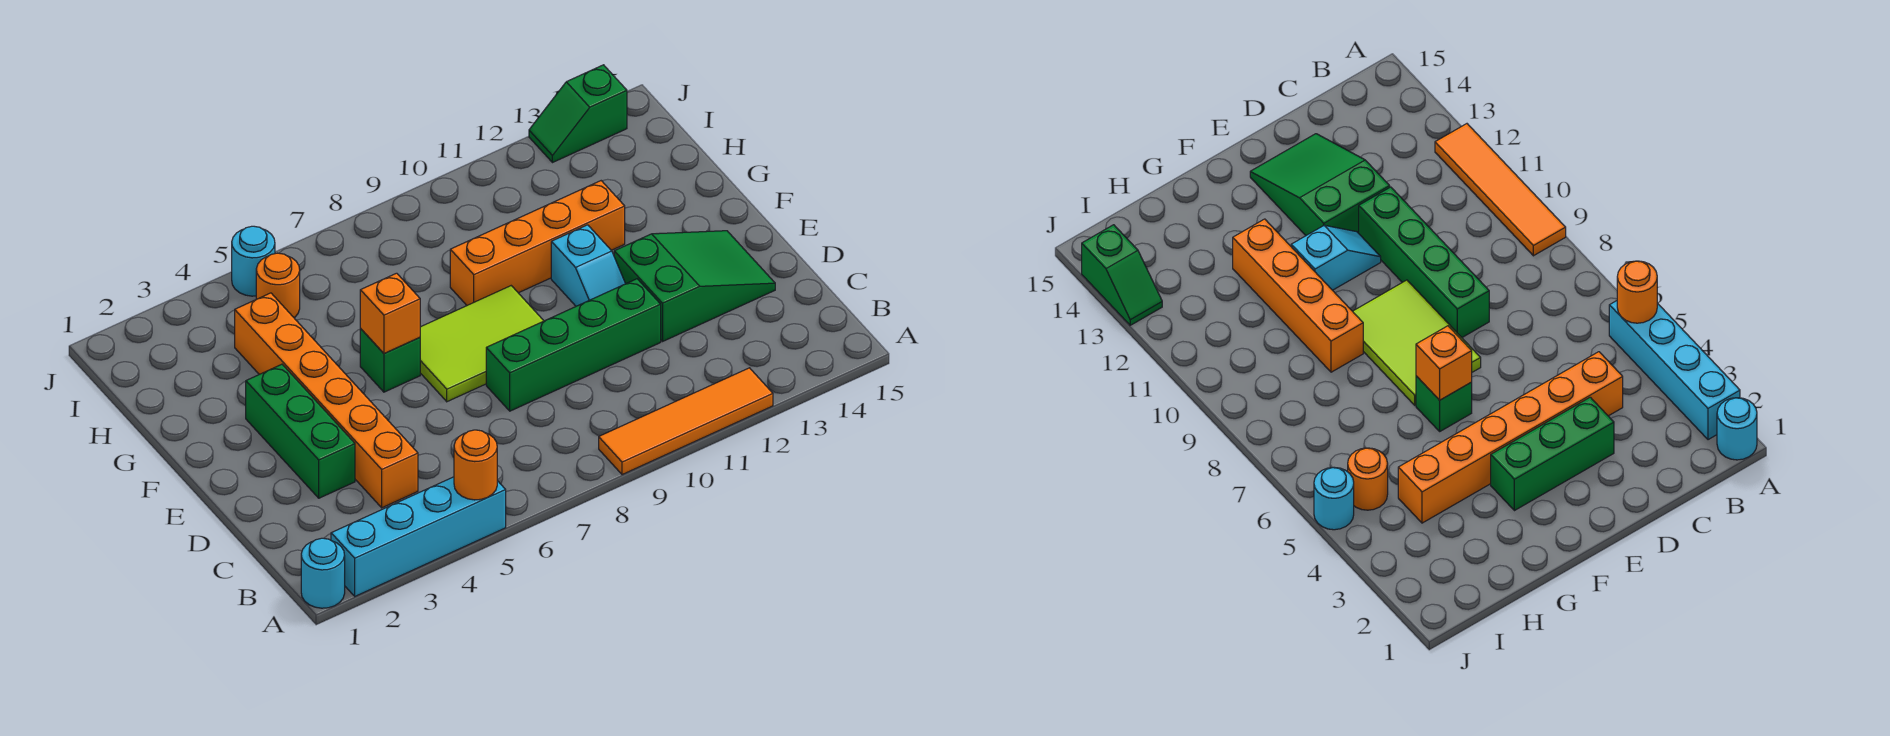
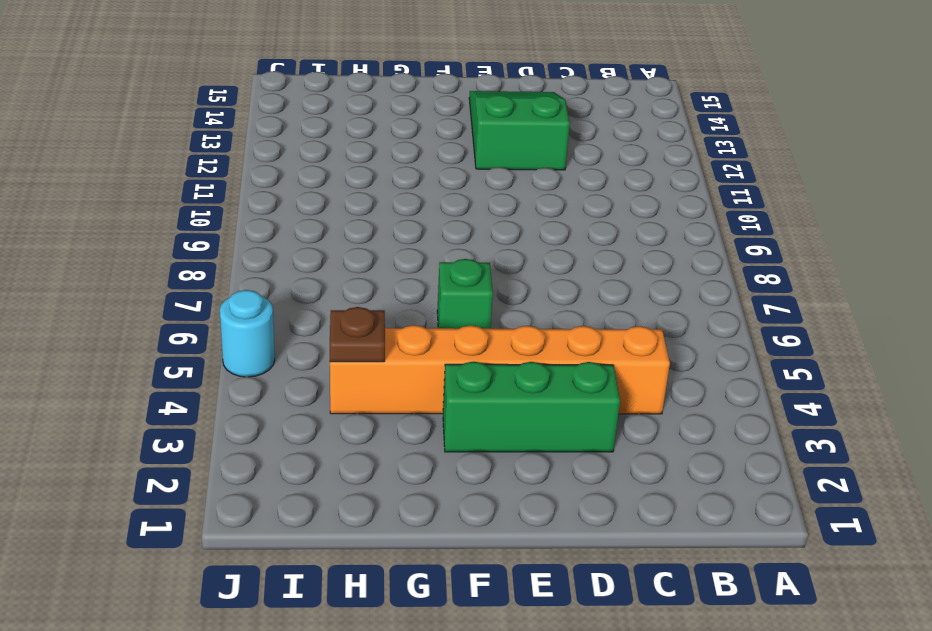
brown plate H4 level 2 -> none
none -> cyan round brick A1 level 1
none -> cyan brick A2:A5 level 1
none -> orange tile A9:A12 level 1

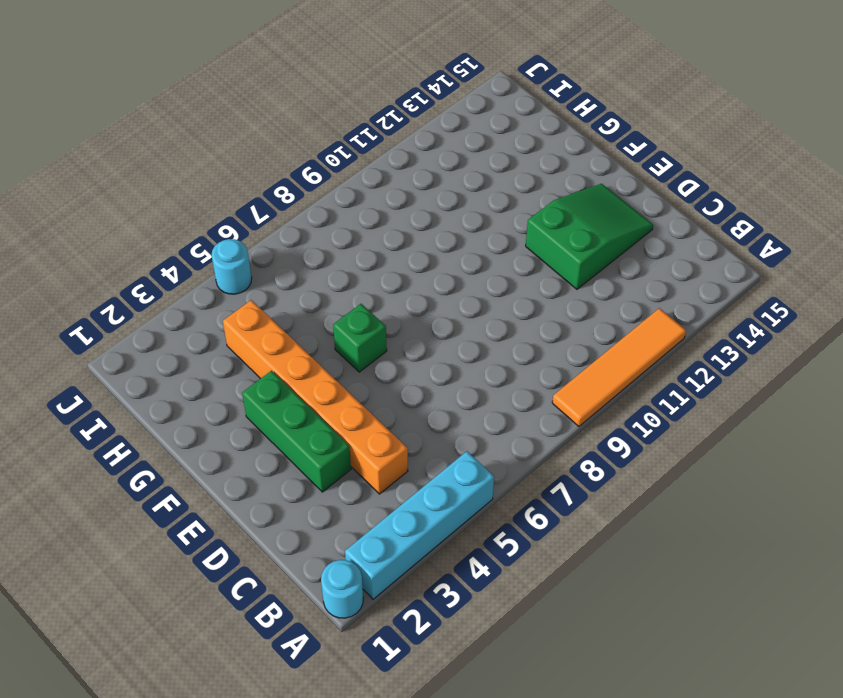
none -> green brick D8:D11 level 1
none -> lime tile E7:F9 level 1
none -> cyan slope E11:F11 level 1 top F

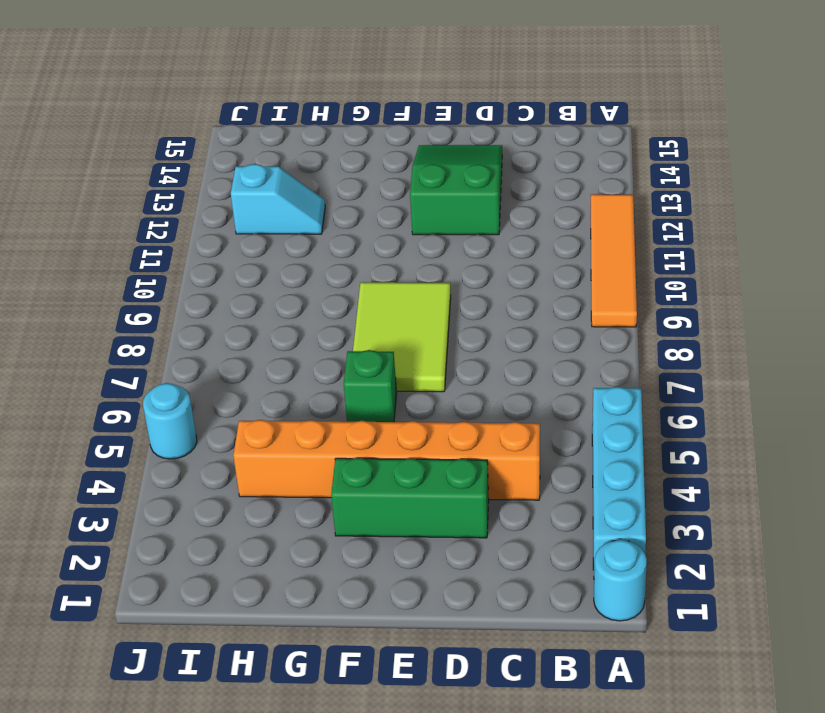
cyan slope H12:I12 level 1 top I -> cyan slope E11:F11 level 1 top F
none -> green brick D8:D11 level 1
none -> orange brick G9:G12 level 1
none -> orange round brick I5 level 1

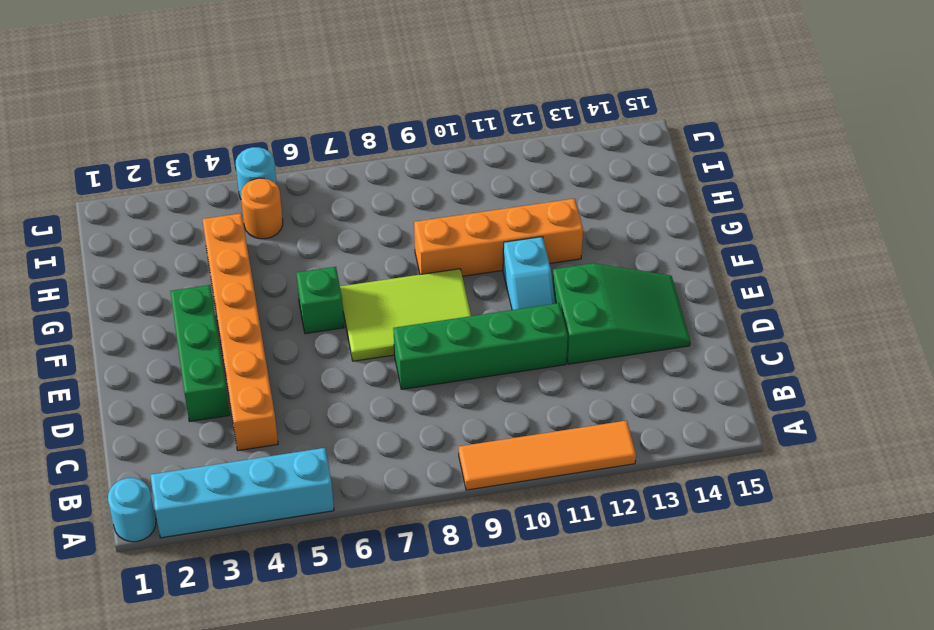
none -> green slope J13:J14 level 1 top 14
none -> orange round brick A5 level 2
none -> orange brick F6 level 2

